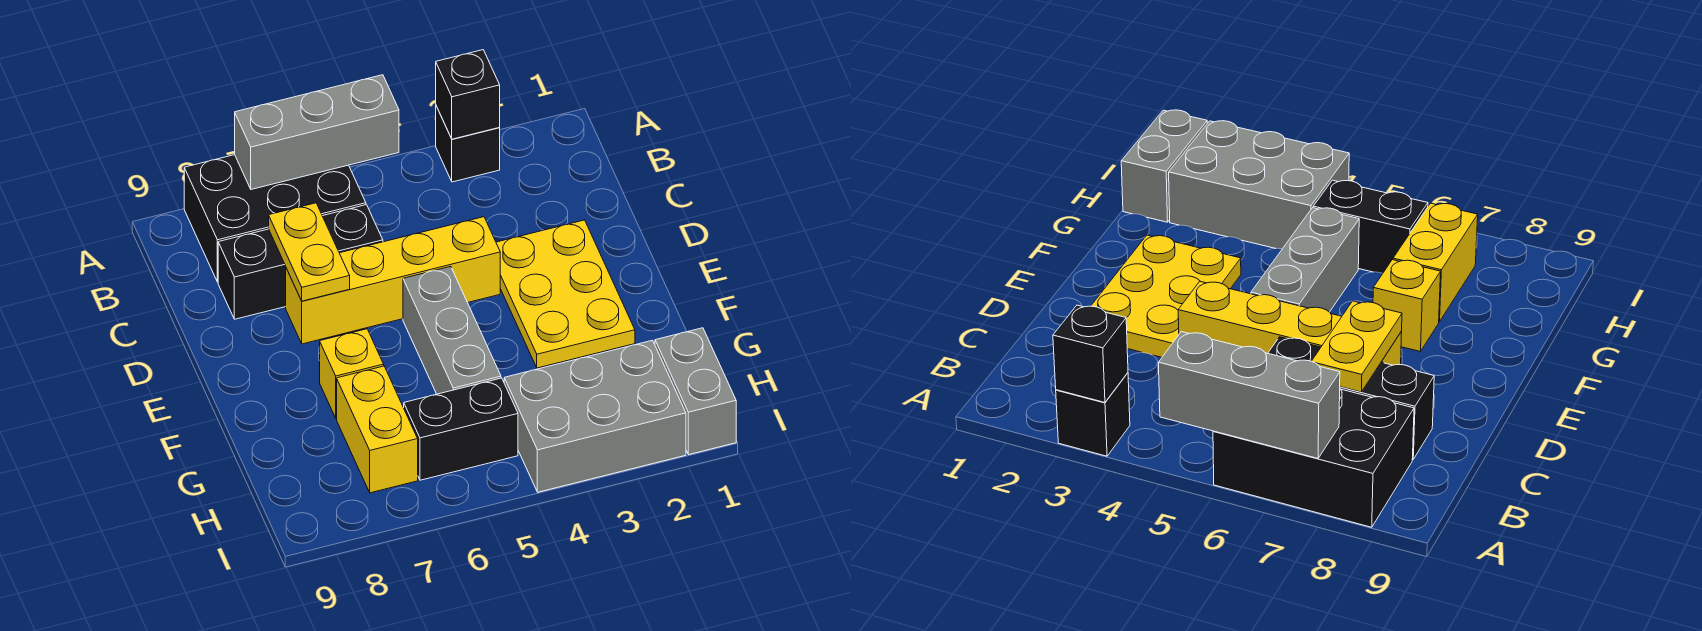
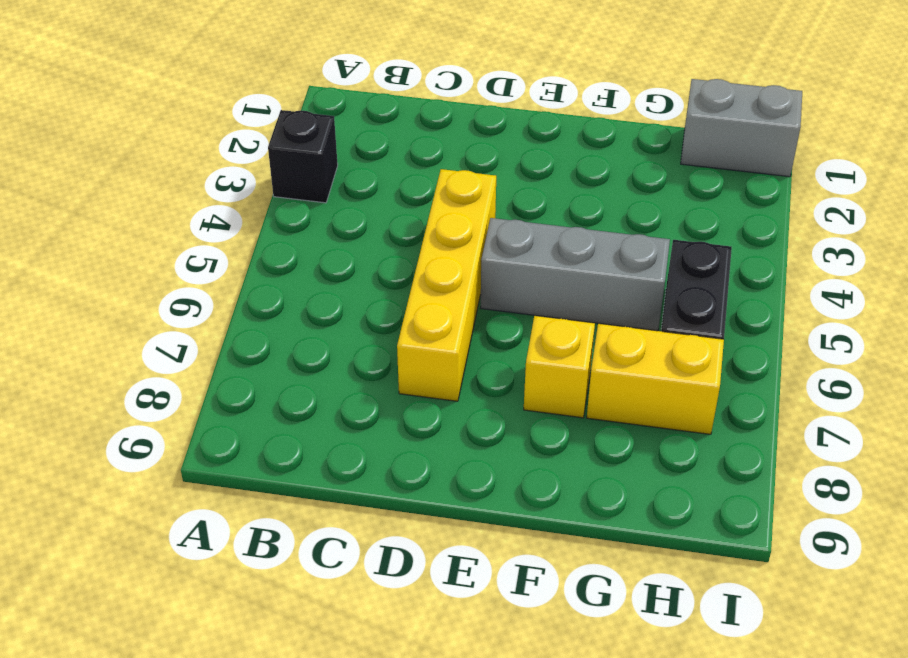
none -> black brick A6:B8 level 1
none -> black brick C6:C8 level 1
none -> yellow plate D2:F3 level 1

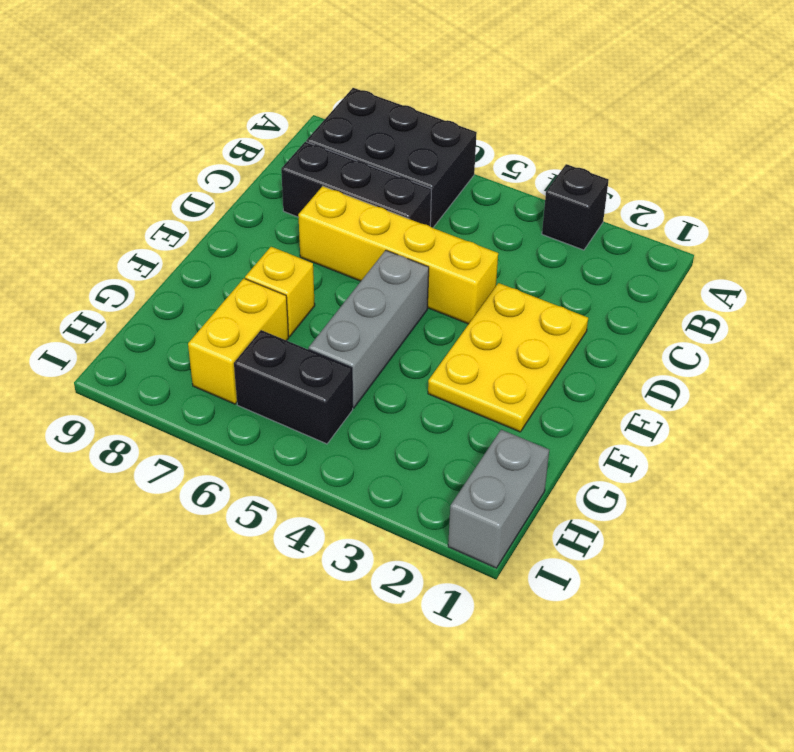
none -> grey brick H2:I4 level 1
none -> black brick A3 level 2
none -> grey brick A5:A7 level 2

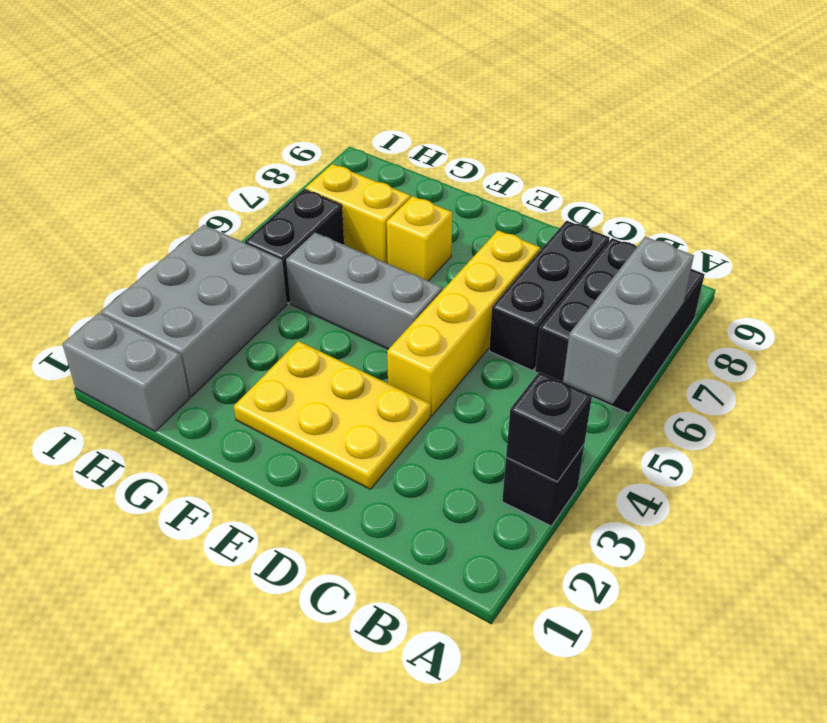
none -> yellow plate C7:D7 level 2

